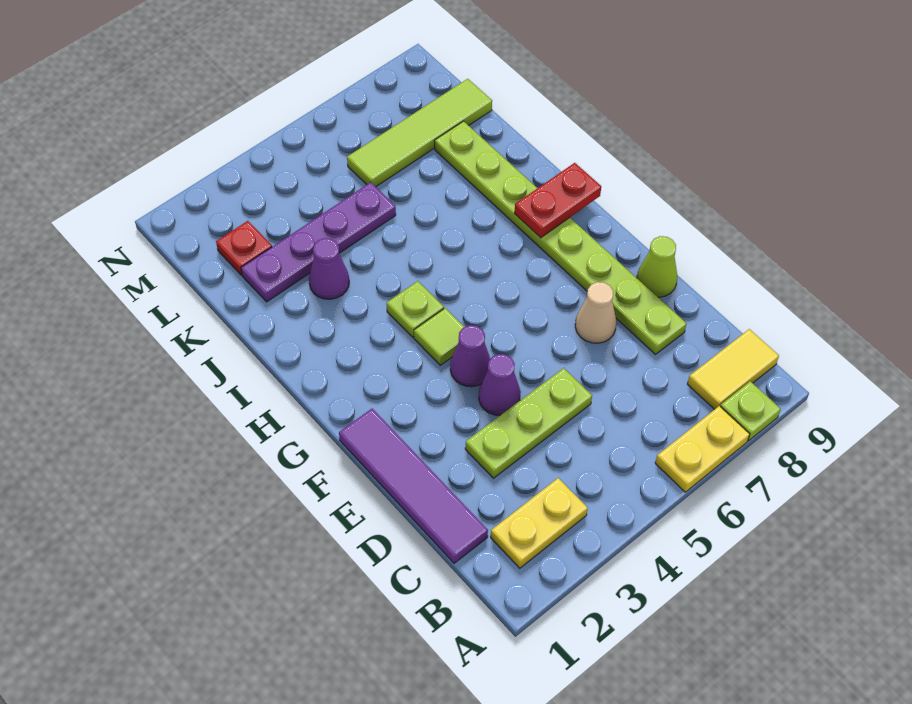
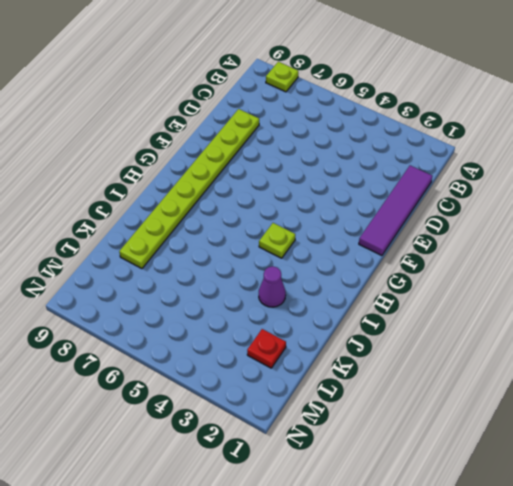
none -> yellow plate A6:A7 level 1
none -> yellow plate B2:B3 level 1
none -> yellow tile B8:B9 level 1

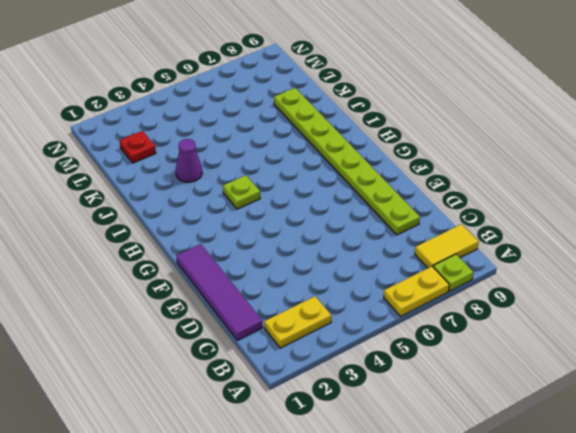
none -> lime plate D3:D5 level 1
none -> purple cone E4 level 1
none -> tan cone E7 level 1

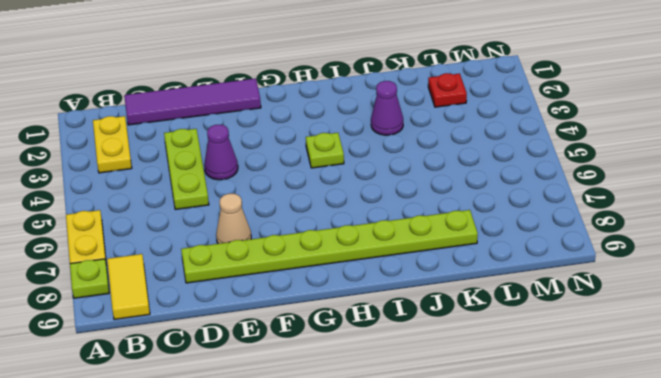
none -> lime cone E9 level 1
none -> purple cone F4 level 1
none -> lime tile G4 level 1

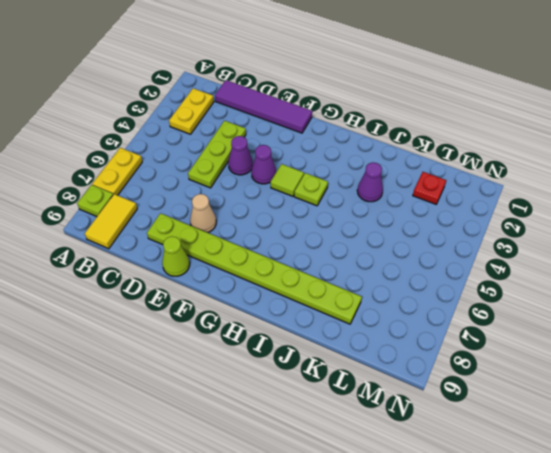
none -> purple plate K2:K5 level 1
none -> lime tile L6:L9 level 1
none -> red plate H8:H9 level 2

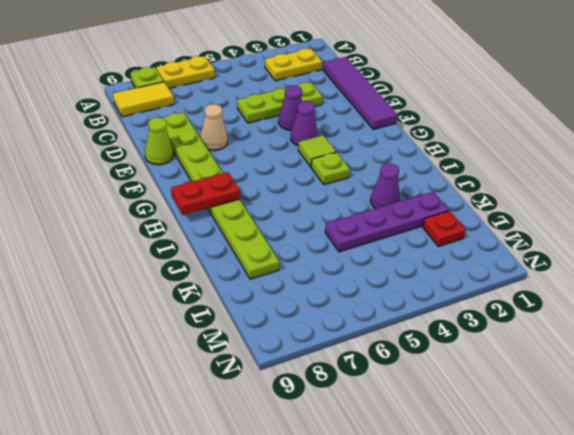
none -> lime tile L6:L9 level 1

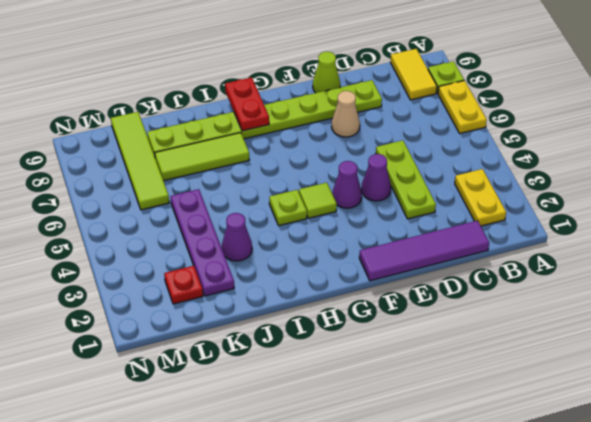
lime tile I7:K7 level 1 -> none

